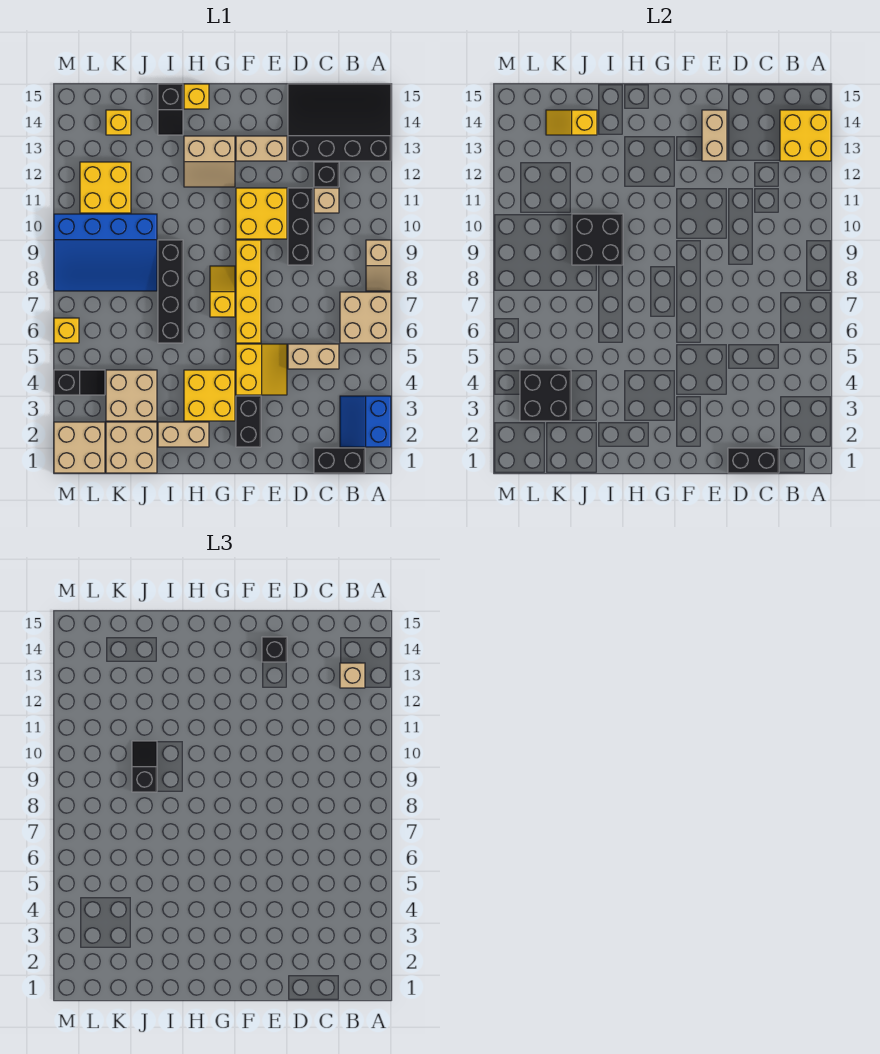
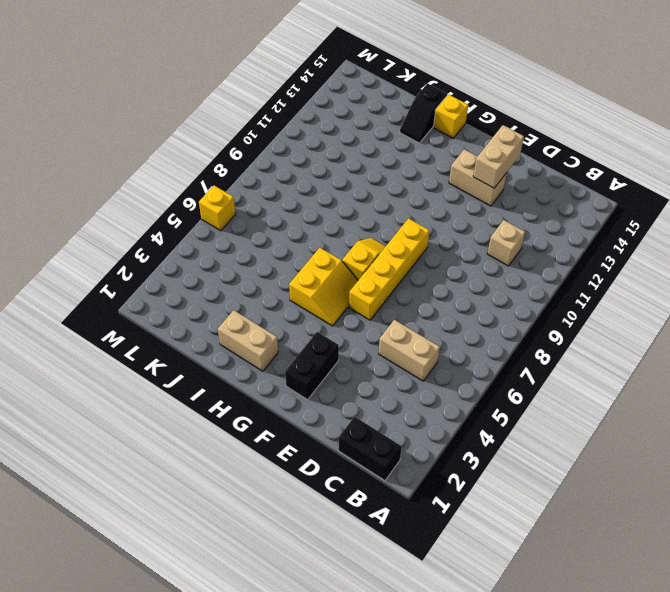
yellow slope G5:H6 level 1 top H -> yellow slope E4:F5 level 1 top F
none -> blue slope A2:B3 level 1 top A
none -> tan brick A6:B7 level 1
none -> tan slope A8:A9 level 1 top 9
none -> black slope A13:D15 level 1 top 13

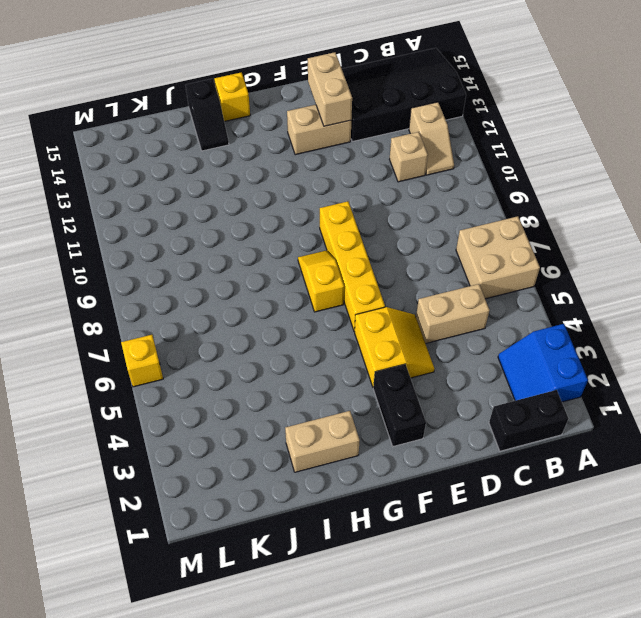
tan slope B11:B12 level 1 top 12 -> tan slope A8:A9 level 1 top 9
none -> black brick C12 level 1
none -> black brick D9:D11 level 1
none -> yellow brick E10:F11 level 1
none -> yellow brick G3:H4 level 1

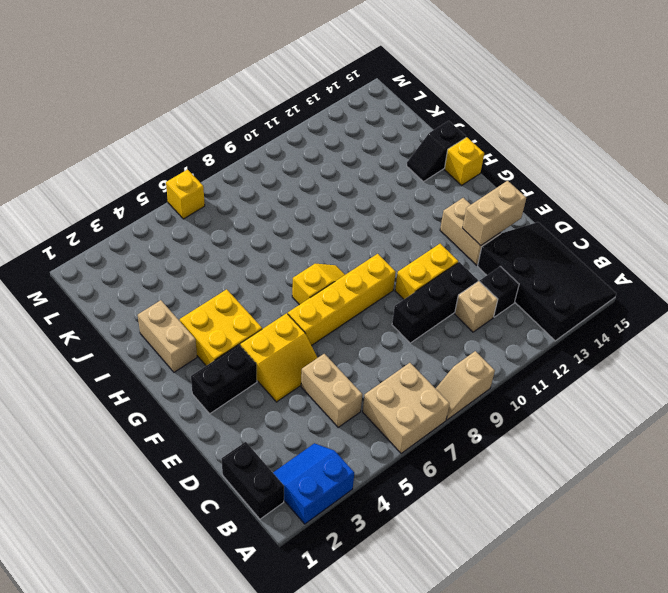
yellow brick E10:E11 level 1 -> yellow brick E10:F11 level 1
none -> tan slope G12:H13 level 1 top 13
none -> black brick I6:I9 level 1
none -> tan brick J1:K2 level 1
none -> tan brick J3:K4 level 1

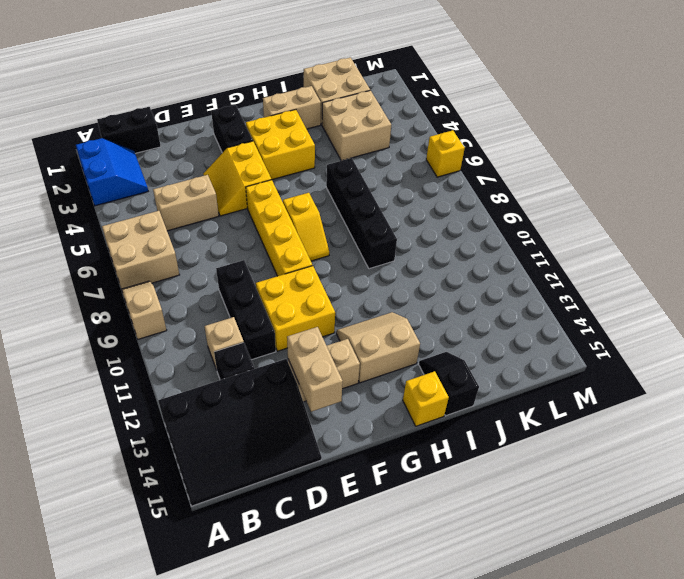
none -> blue slope J8:M10 level 1 top 10
none -> yellow brick K11:L12 level 1
none -> yellow brick K14 level 1
none -> tan brick L1:M2 level 1

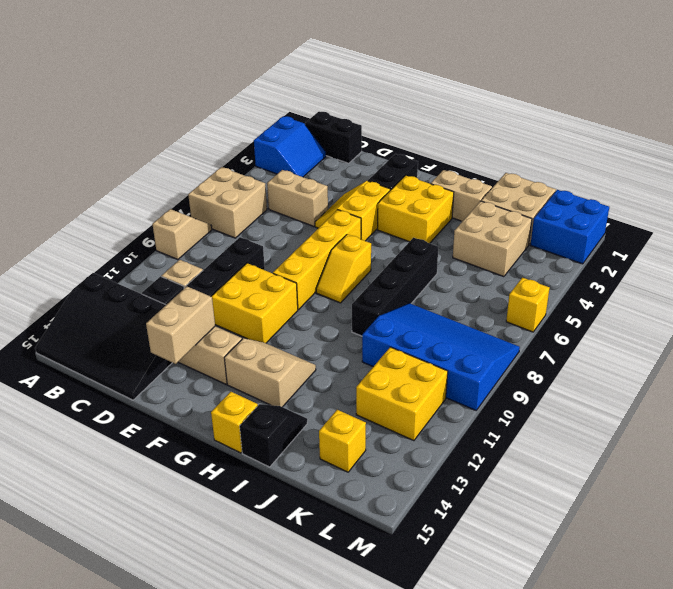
blue brick L1:M2 level 1 -> tan brick L1:M2 level 1
none -> black slope L4:M4 level 1 top M
none -> yellow brick A13:B14 level 2
none -> black brick C1:D1 level 2
none -> black brick I9:J10 level 2

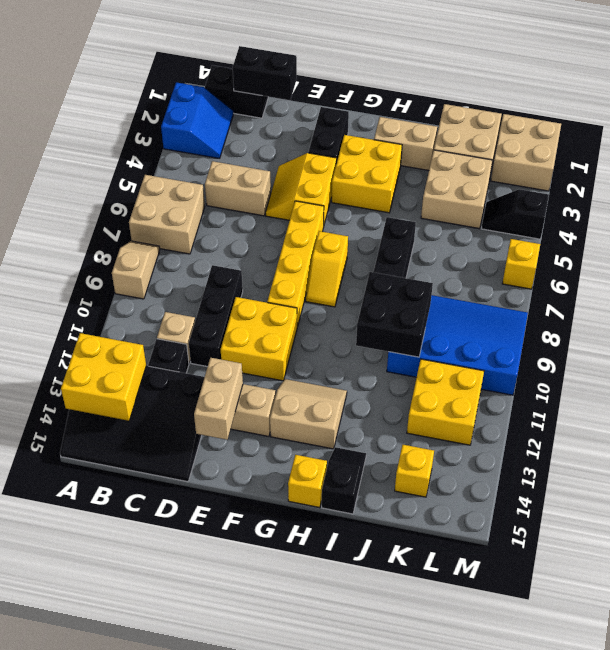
none -> yellow slope J14:K14 level 2 top J
none -> black brick K3:L4 level 2
none -> tan brick B13 level 3
none -> black brick E14 level 3

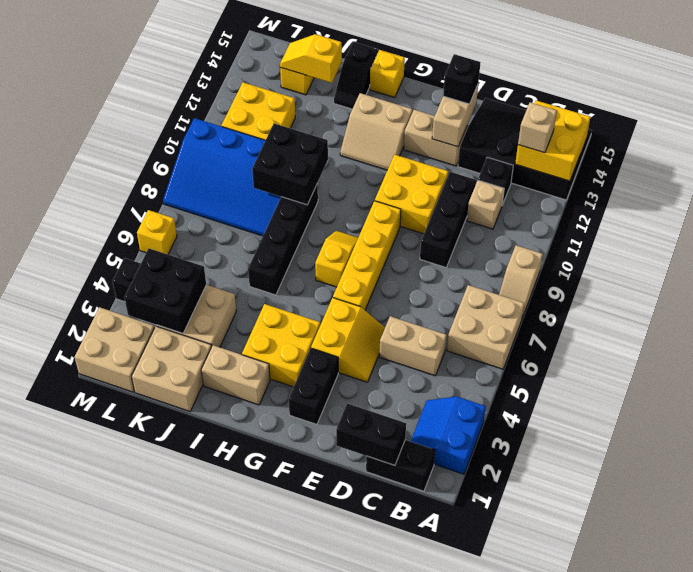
none -> black slope J9:J10 level 3 top 9

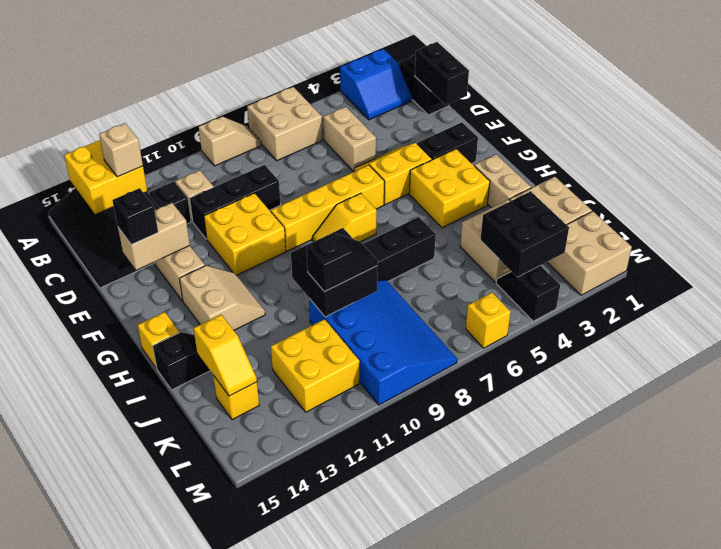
black slope J9:J10 level 3 top 10 -> black slope J9:J10 level 3 top 9

